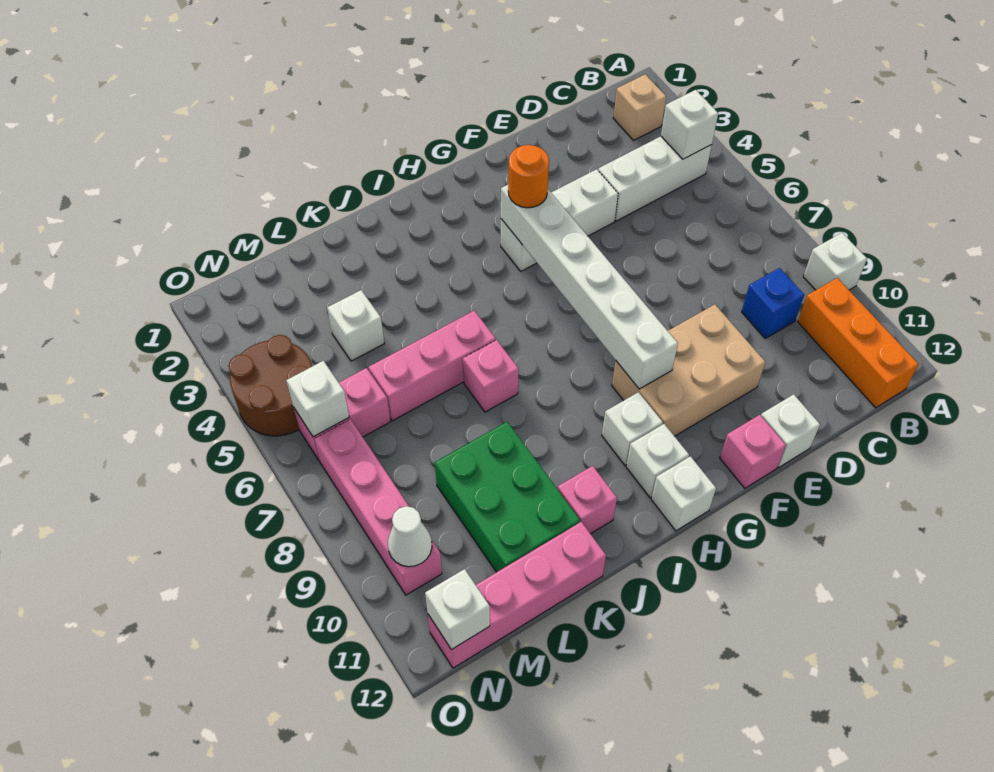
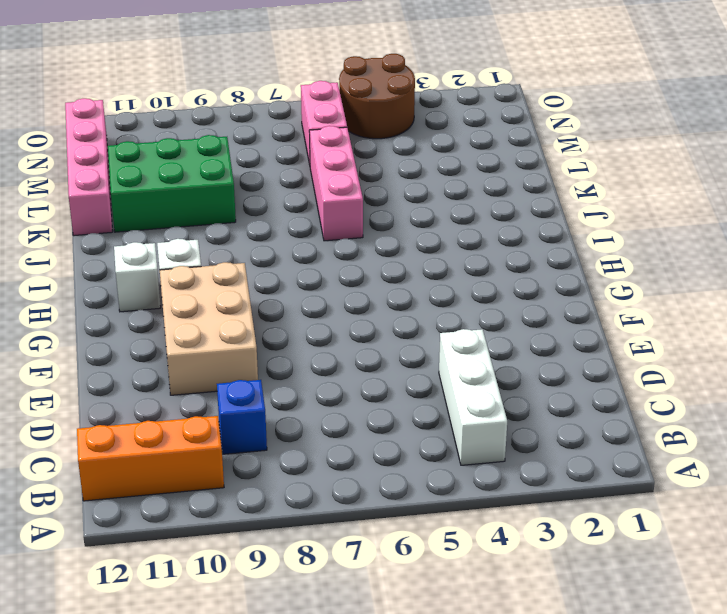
none -> white brick A9 level 1
none -> tan brick B2 level 1
none -> white brick E4:G4 level 1

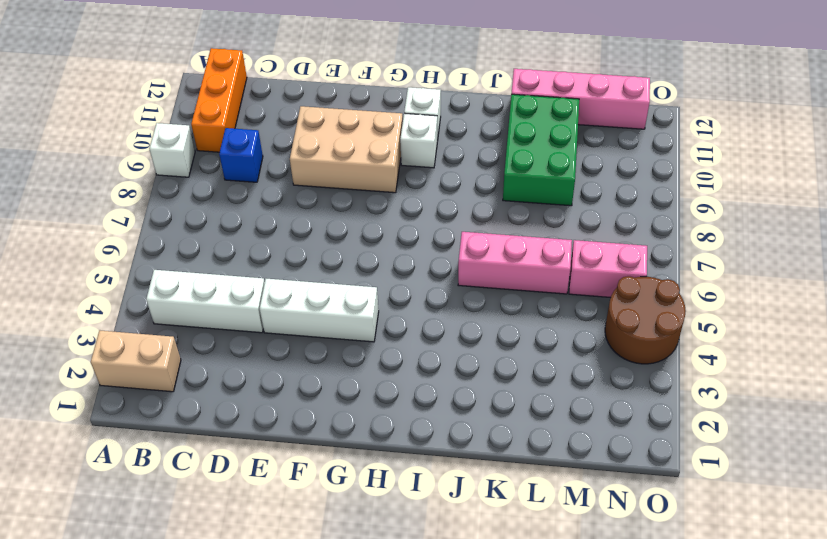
tan brick A2:B2 level 1 -> tan brick B2 level 1
none -> white brick E12 level 1
none -> pink brick F12 level 1
none -> white brick H12 level 1

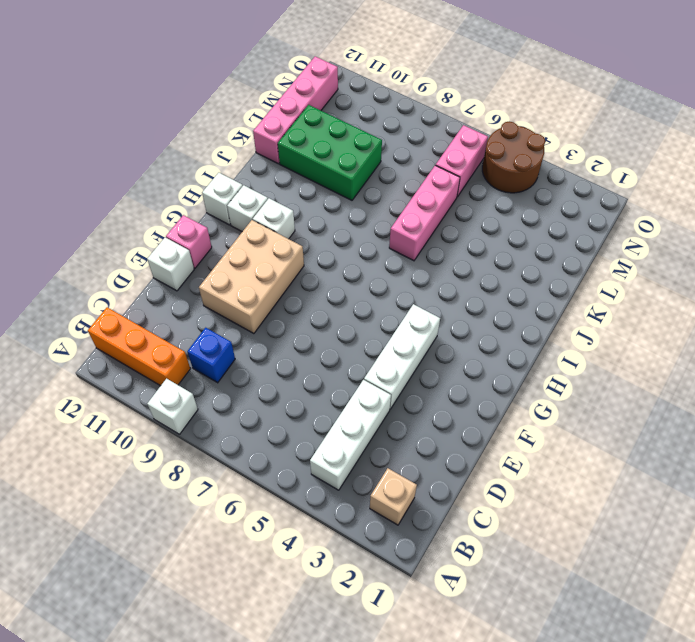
none -> pink brick J7 level 1
none -> pink brick J11 level 1
none -> white brick L4 level 1

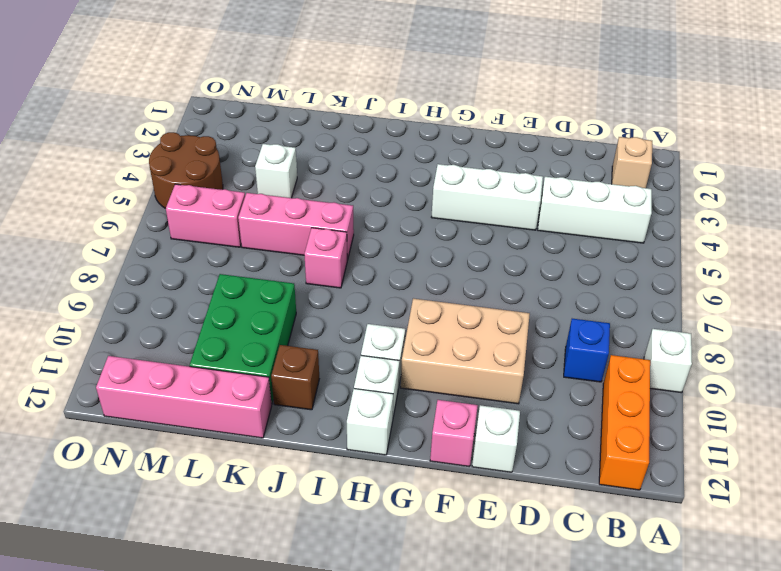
brown brick J11 level 1 -> pink brick J11 level 1
none -> pink brick N7:N10 level 1
none -> white brick B4 level 2
none -> white brick G4:G9 level 2

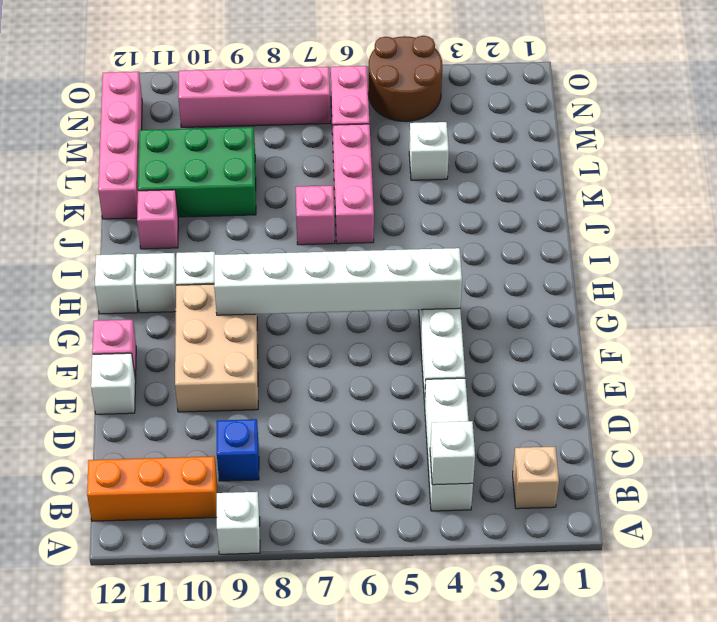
none -> white brick N6 level 2
none -> white cone N10 level 2
none -> white brick N12 level 2

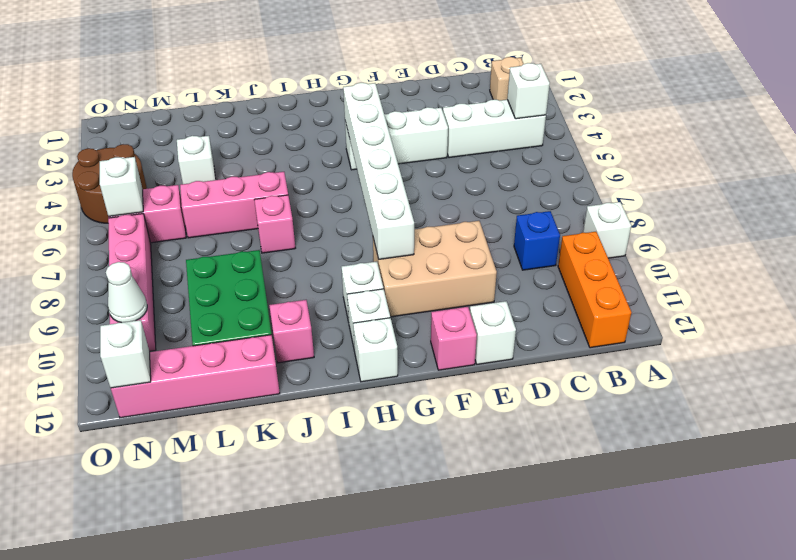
none -> orange round brick G4 level 3

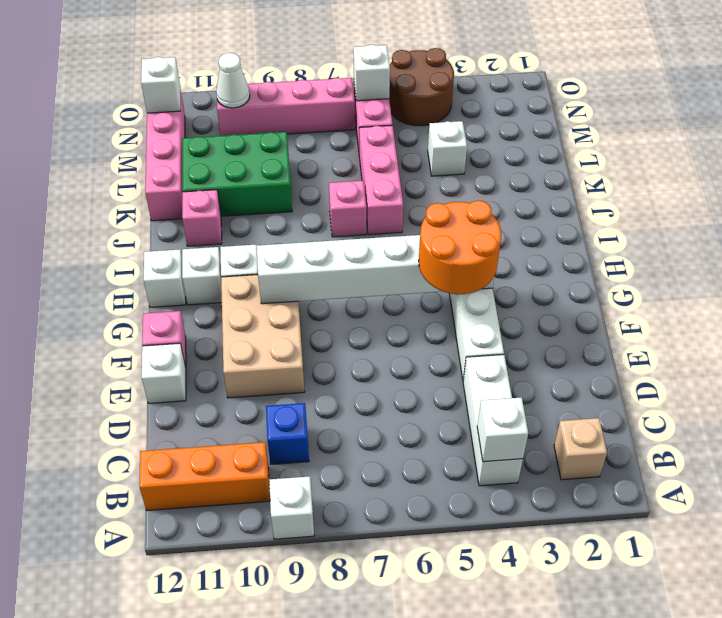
orange round brick F4:G5 level 3 -> orange round brick G4 level 3

